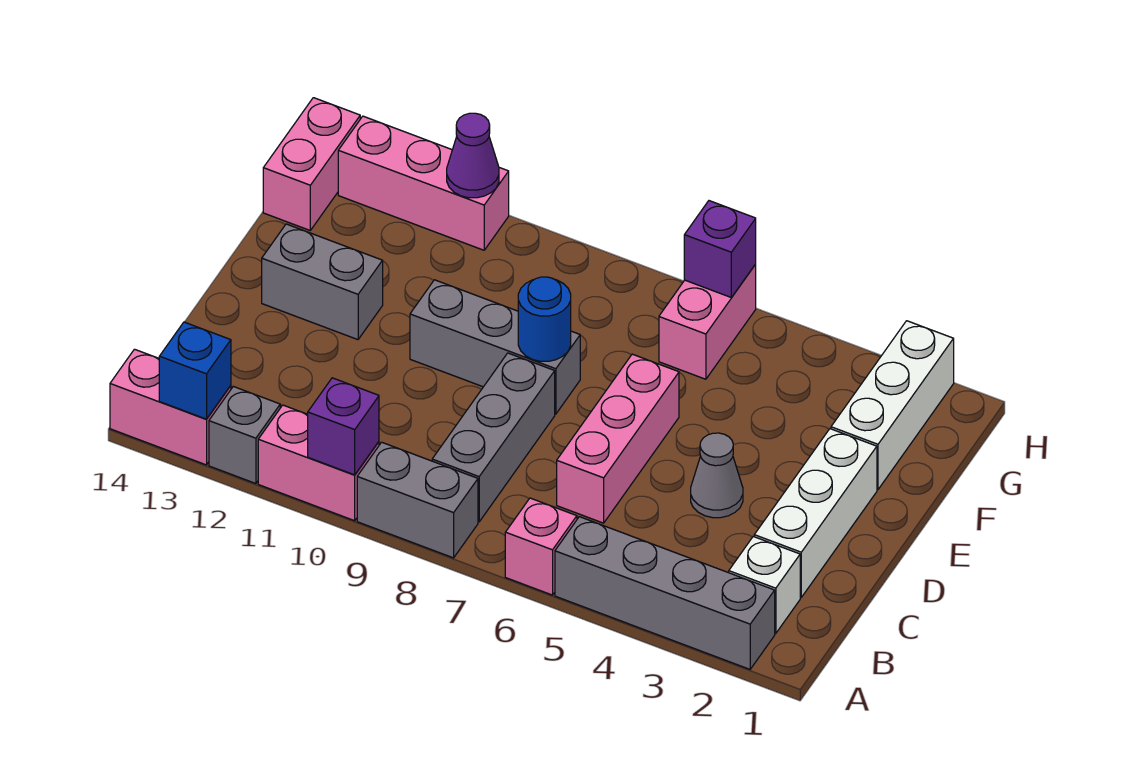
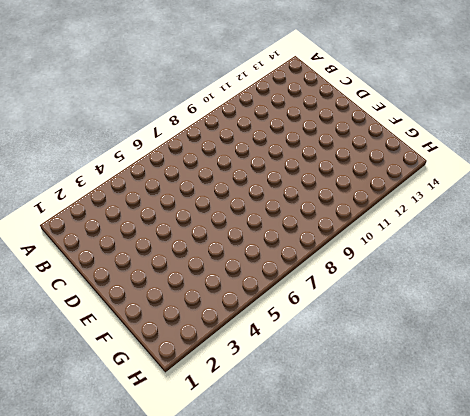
none -> grey brick A2:A5 level 1
none -> pink brick A6 level 1
none -> grey brick A8:A9 level 1

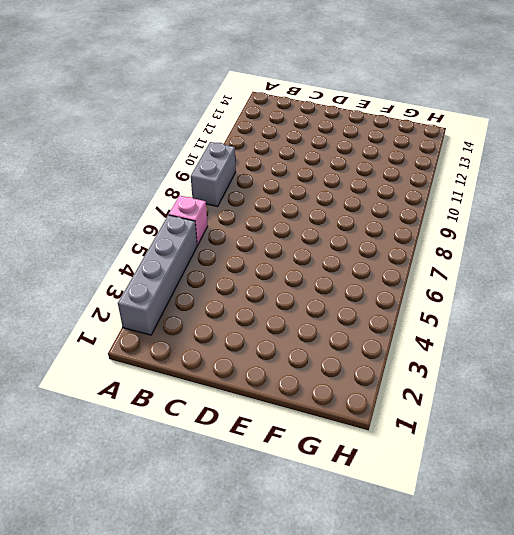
none -> pink brick A10:A11 level 1
none -> grey brick A12 level 1
none -> pink brick A13:A14 level 1

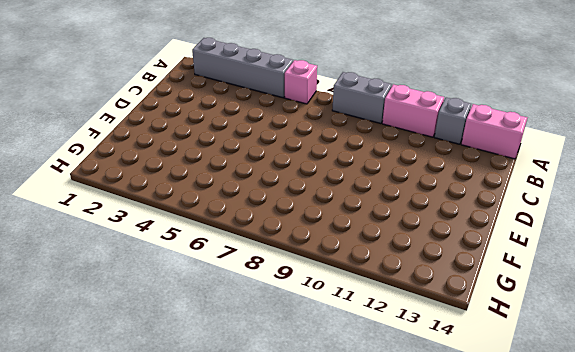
none -> white brick B2 level 1
none -> grey brick B8:D8 level 1
none -> white brick C2:E2 level 1

